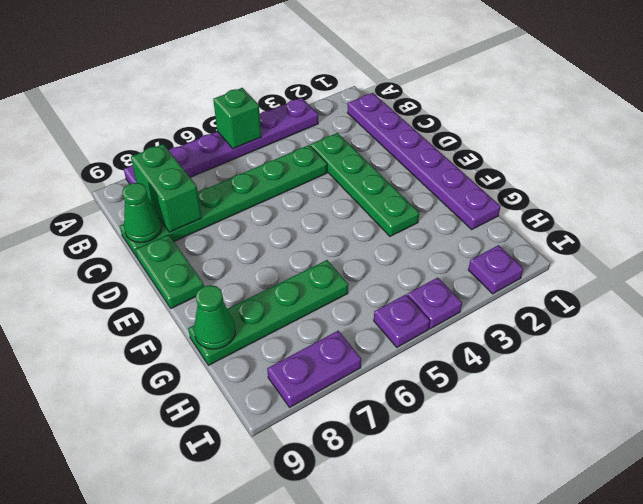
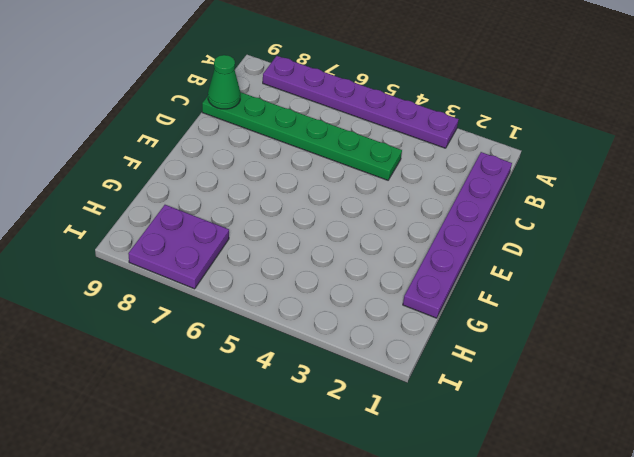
purple plate H7:I8 level 1 -> purple plate I7:I8 level 1
none -> green plate C3:F3 level 1
none -> green plate D9:E9 level 1
none -> green plate G6:G9 level 1

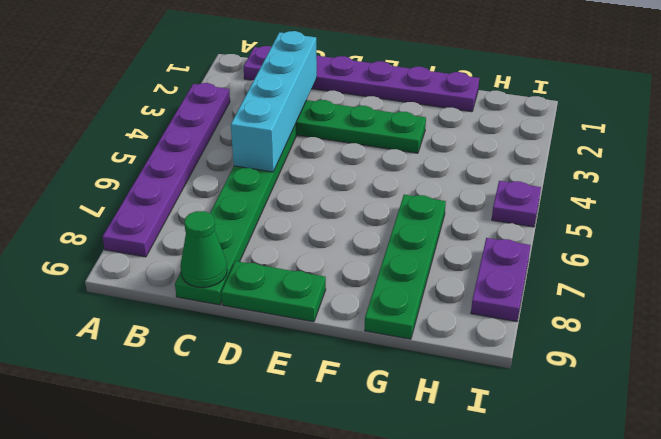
cyan brick C2:C5 level 2 -> none
none -> purple plate I2 level 1
none -> purple plate I4 level 1
none -> green brick A5 level 2

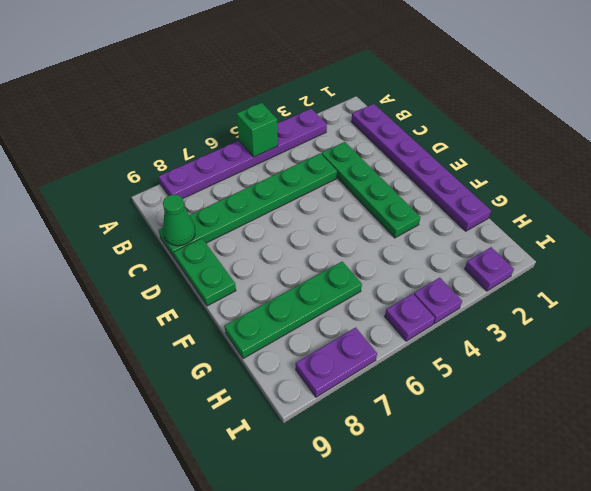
none -> green brick B8:C8 level 2
none -> green cone G9 level 2

